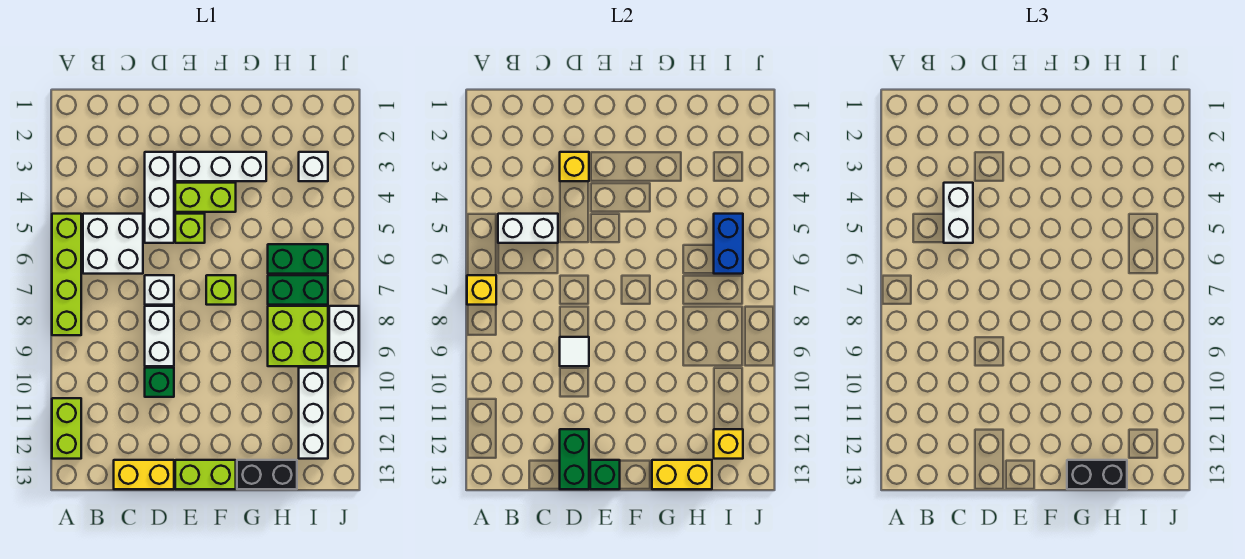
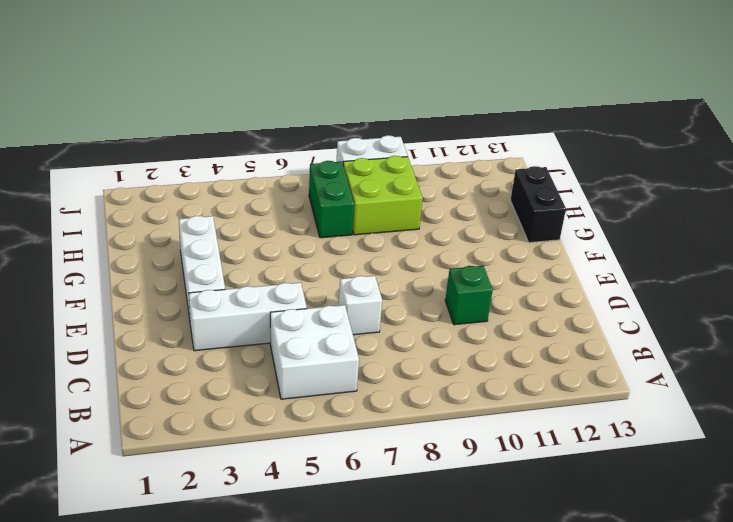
none -> lime brick A5:A8 level 1
none -> lime brick A11:A12 level 1
none -> yellow brick C13:D13 level 1
none -> white brick D8:D9 level 1

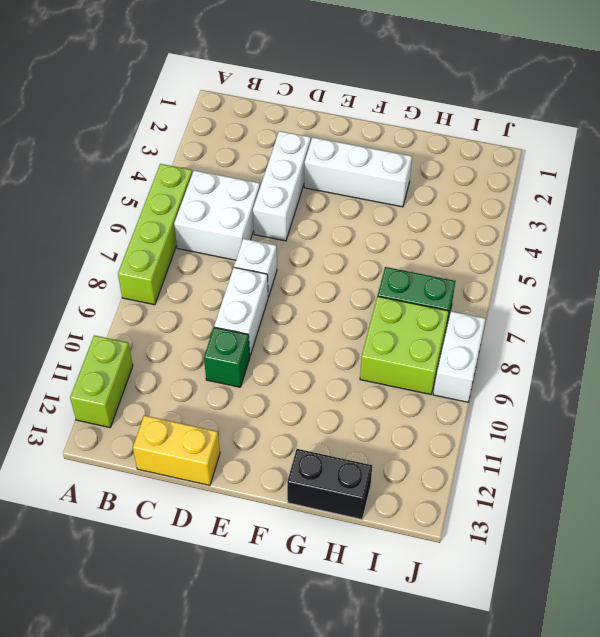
none -> lime brick E4:F4 level 1
none -> lime brick E5 level 1
none -> lime brick E13:F13 level 1
none -> lime brick F7 level 1

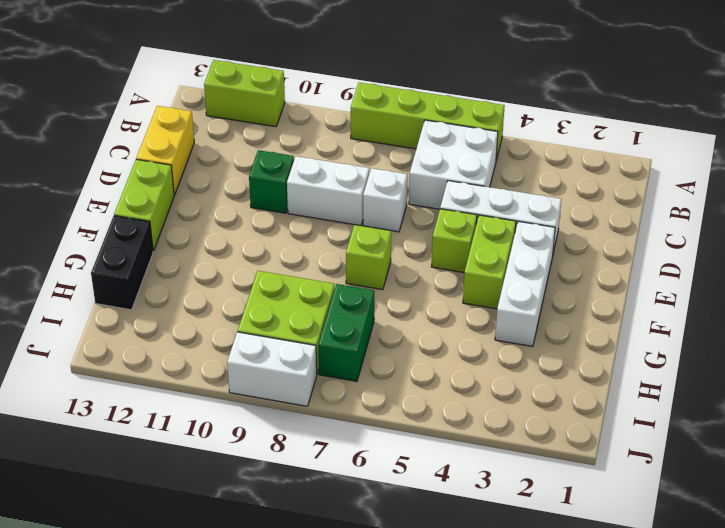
none -> green brick H6:I6 level 1
none -> white brick I3 level 1
none -> white brick I10:I12 level 1
none -> yellow brick A7 level 2

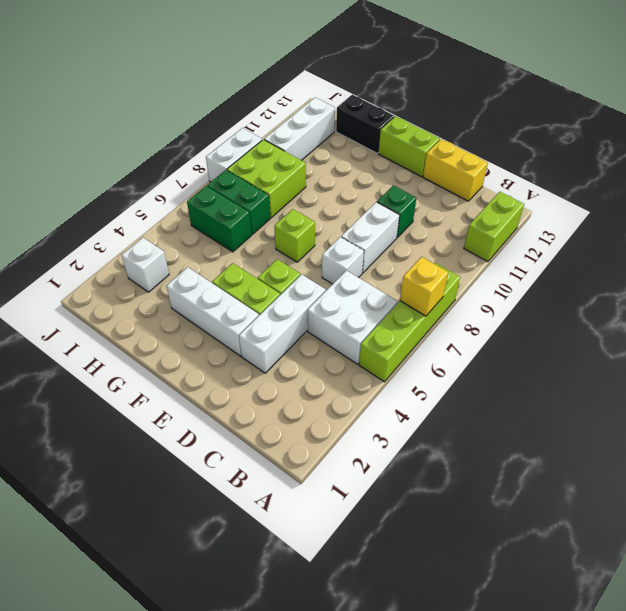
none -> white brick B5:C5 level 2
none -> yellow brick D3 level 2
none -> white tile D9 level 2
none -> green brick D12:D13 level 2

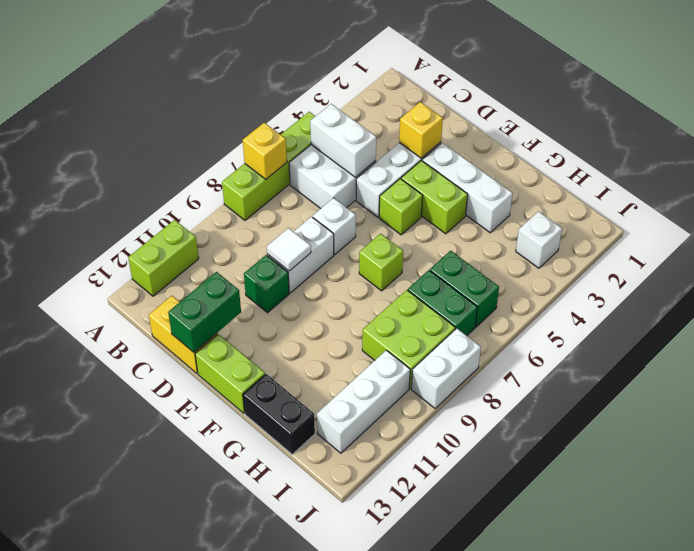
none -> green brick E13 level 2
none -> yellow brick G13:H13 level 2
none -> blue brick I5:I6 level 2
none -> yellow brick I12 level 2

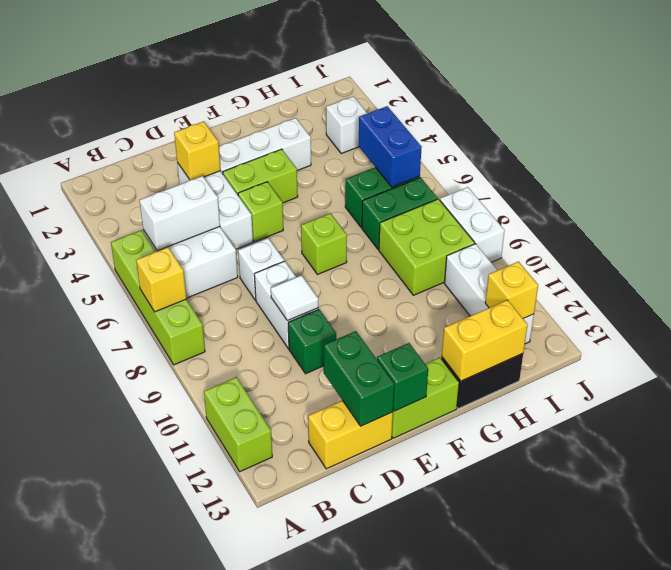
none -> white brick C4:C5 level 3
none -> black brick G13:H13 level 3

